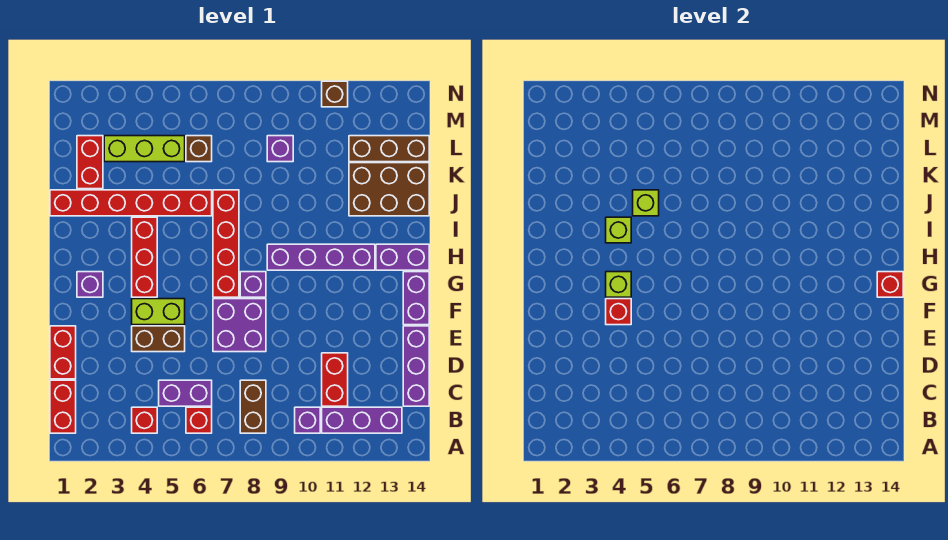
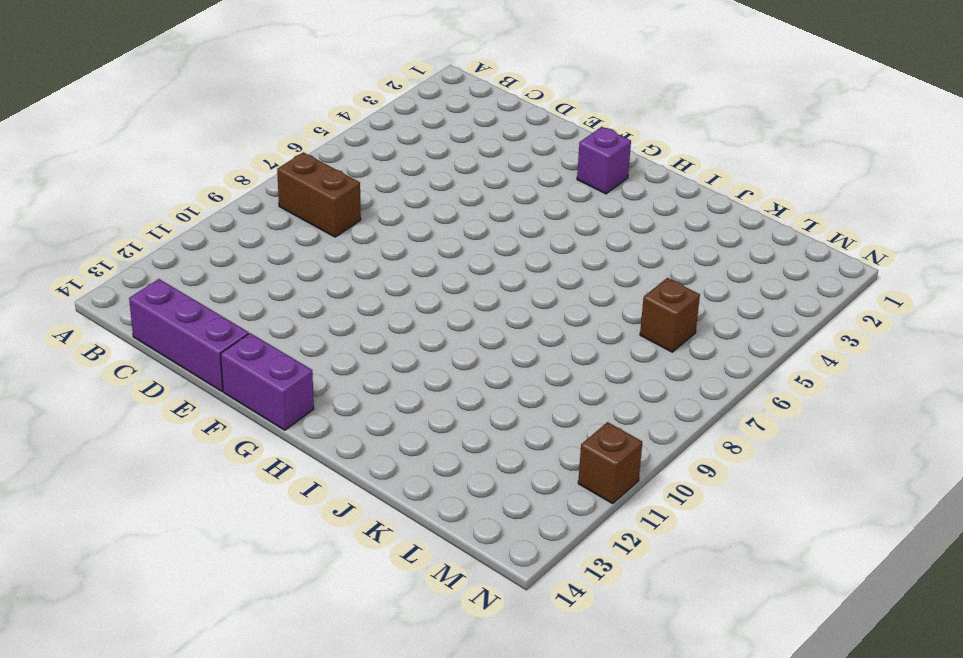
none -> red brick B1:C1 level 1
none -> red brick B4 level 1
none -> red brick B6 level 1
none -> purple brick B10 level 1

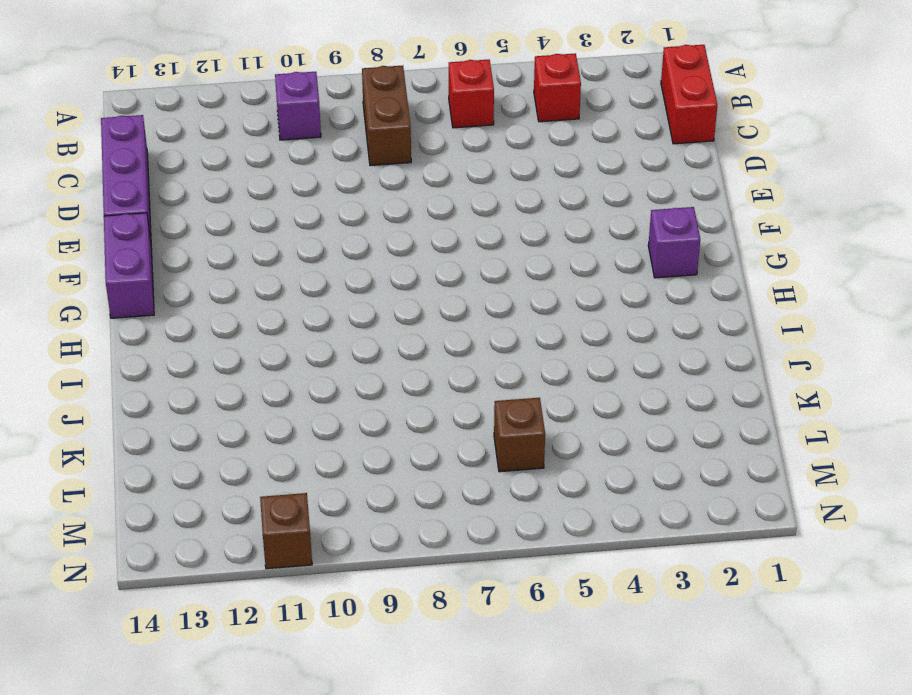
none -> purple brick B11:B13 level 1
none -> purple brick C5:C6 level 1
none -> red brick C11:D11 level 1
none -> red brick D1:E1 level 1

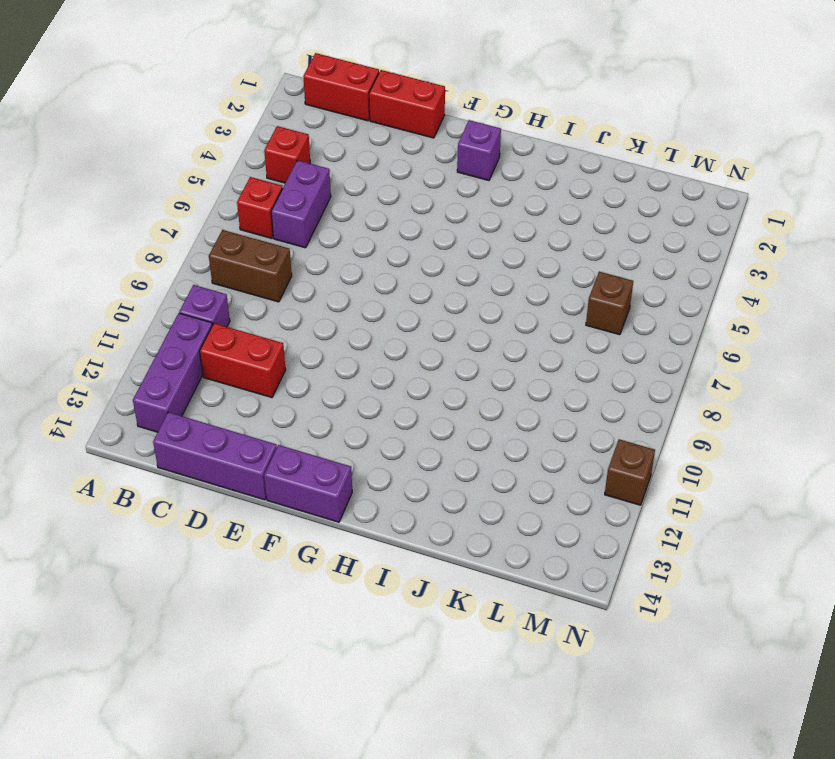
none -> brown brick E4:E5 level 1
none -> purple brick E7:F8 level 1
none -> lime brick F4:F5 level 1
none -> red brick G4:I4 level 1

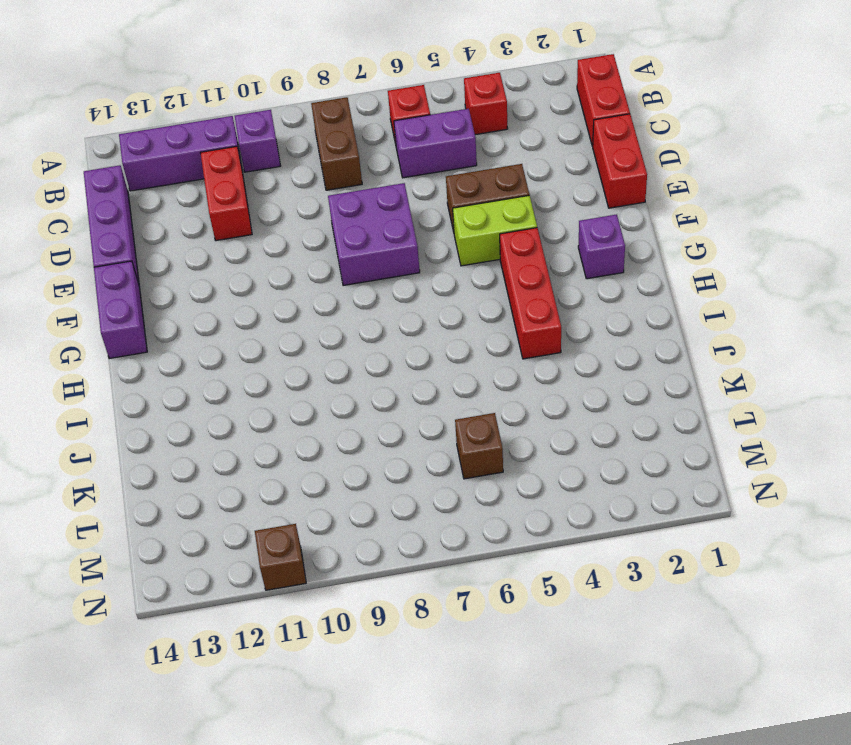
none -> red brick G7:J7 level 1
none -> purple brick G8 level 1
none -> purple brick H9:H12 level 1
none -> purple brick H13:H14 level 1

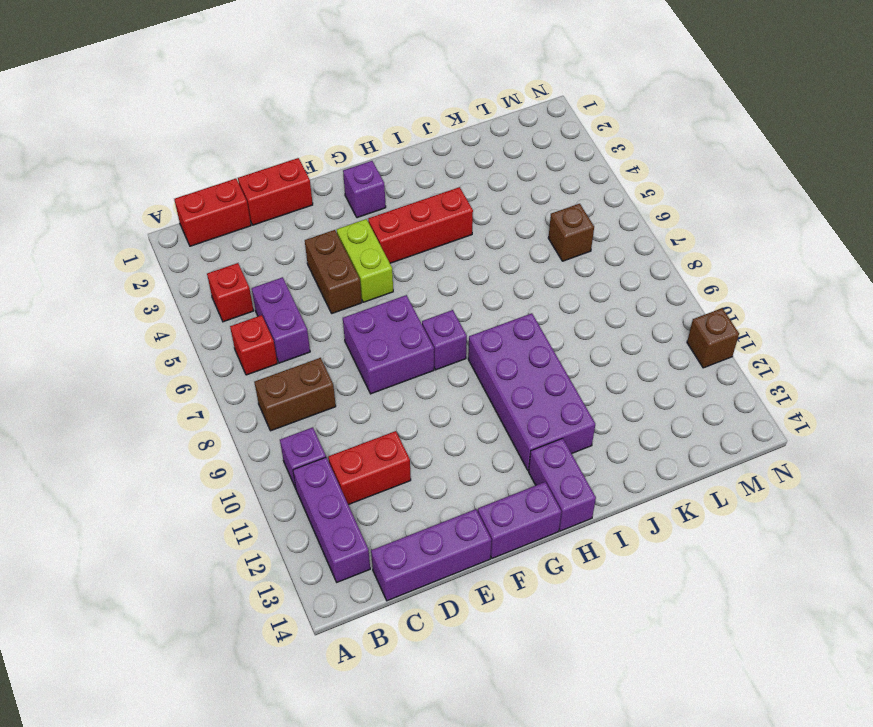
purple brick H9:I12 level 1 -> purple brick H9:H12 level 1
none -> red brick G7:J7 level 1
none -> red brick J1:J6 level 1
none -> brown brick J12:K14 level 1
none -> red brick K2:L2 level 1

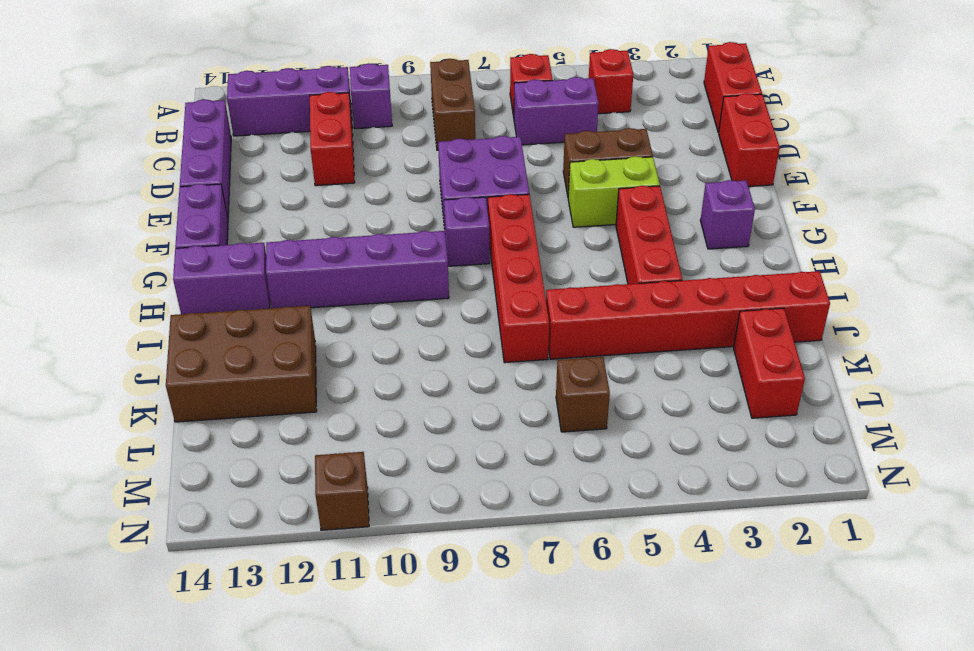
none -> lime brick L3:L5 level 1
none -> purple brick L9 level 1
none -> brown brick L12:L14 level 1
none -> red brick F4 level 2

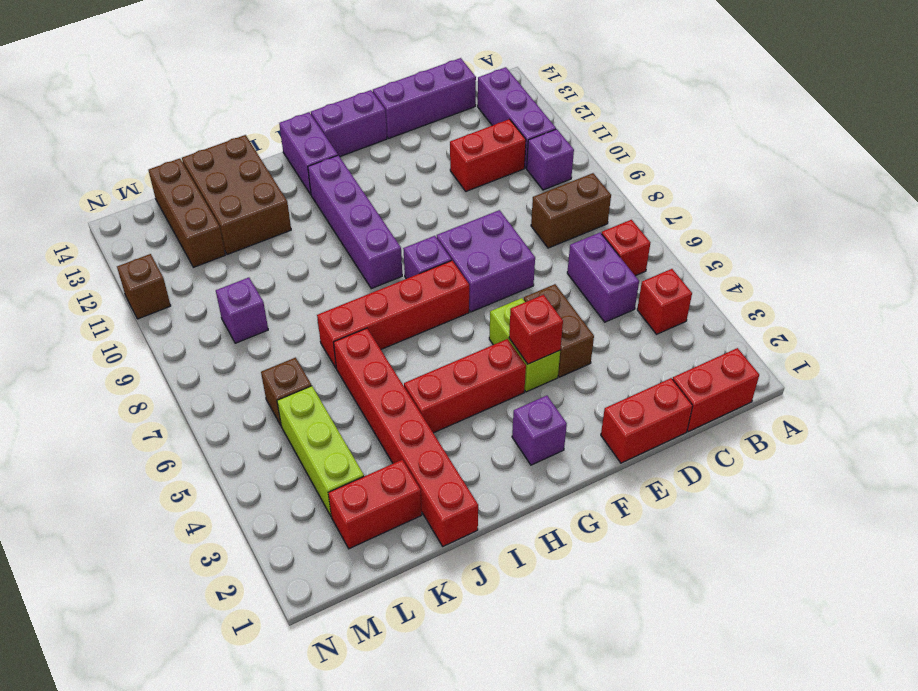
none -> lime brick G4 level 2
none -> red brick G14 level 2
none -> lime brick I4 level 2
none -> lime brick J5 level 2

